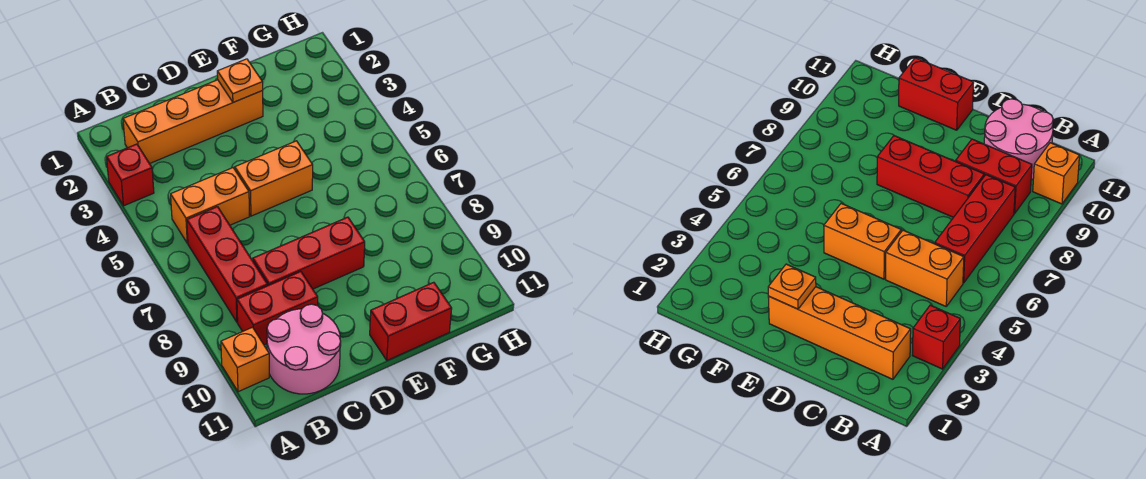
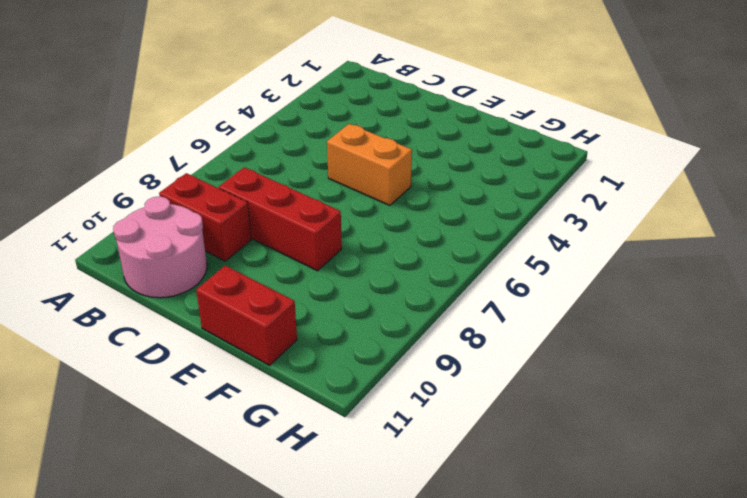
none -> red brick A3 level 1
none -> orange brick A10 level 1

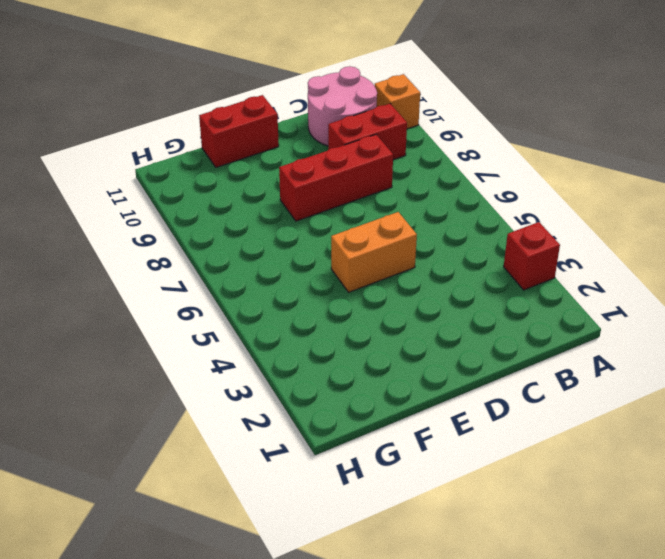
none -> orange brick B2:E2 level 1
none -> orange brick B5:C5 level 1

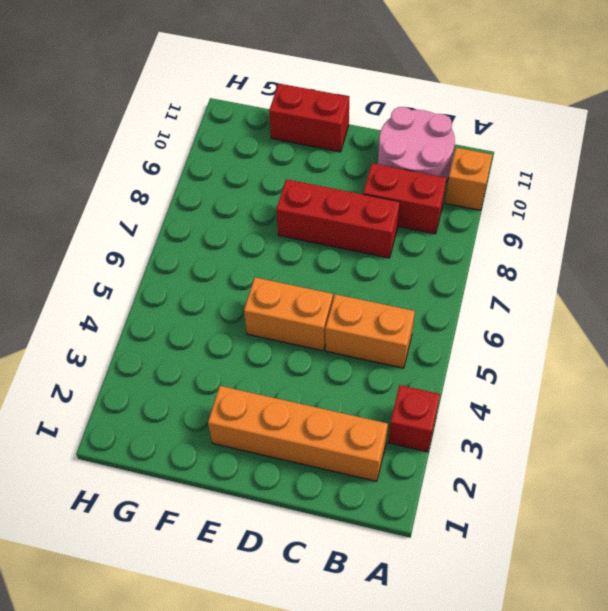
none -> red brick B6:B8 level 1
none -> orange plate E2 level 2

